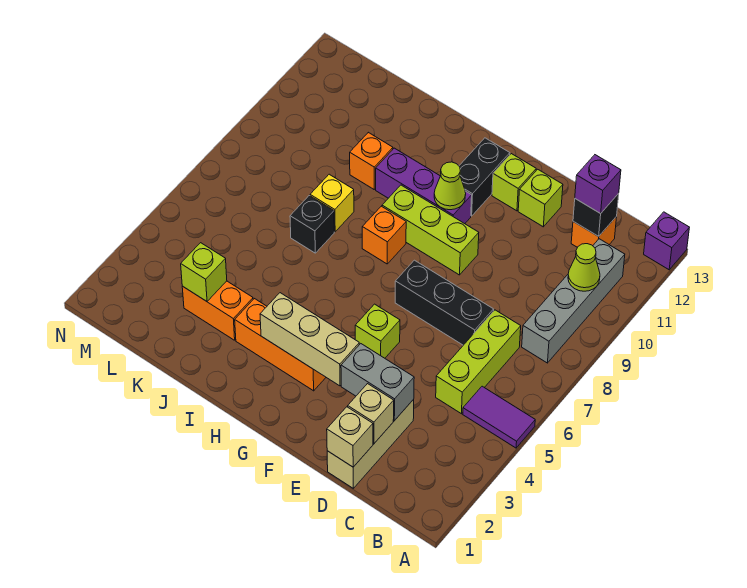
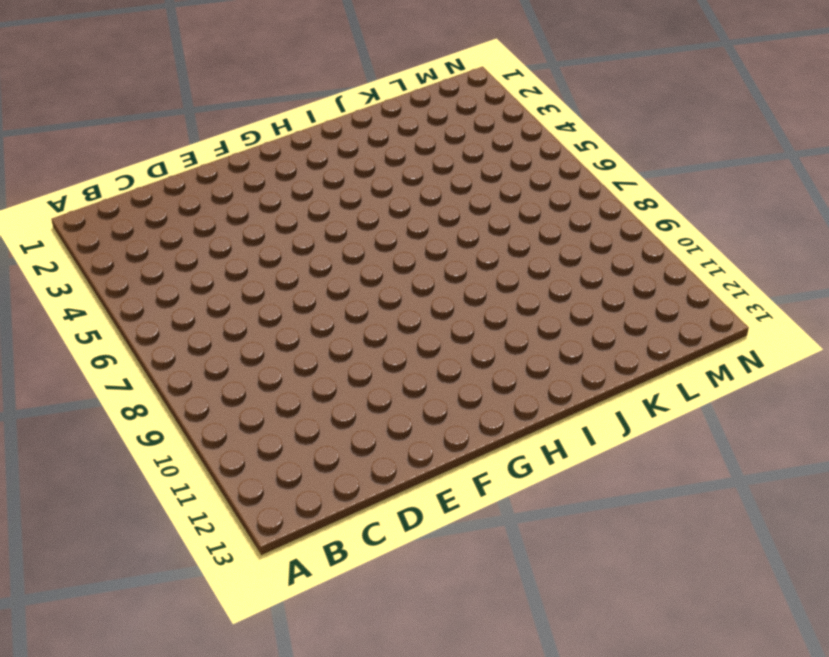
none -> purple tile A5:B5 level 1
none -> purple brick A13 level 1
none -> grey brick B8:B11 level 1

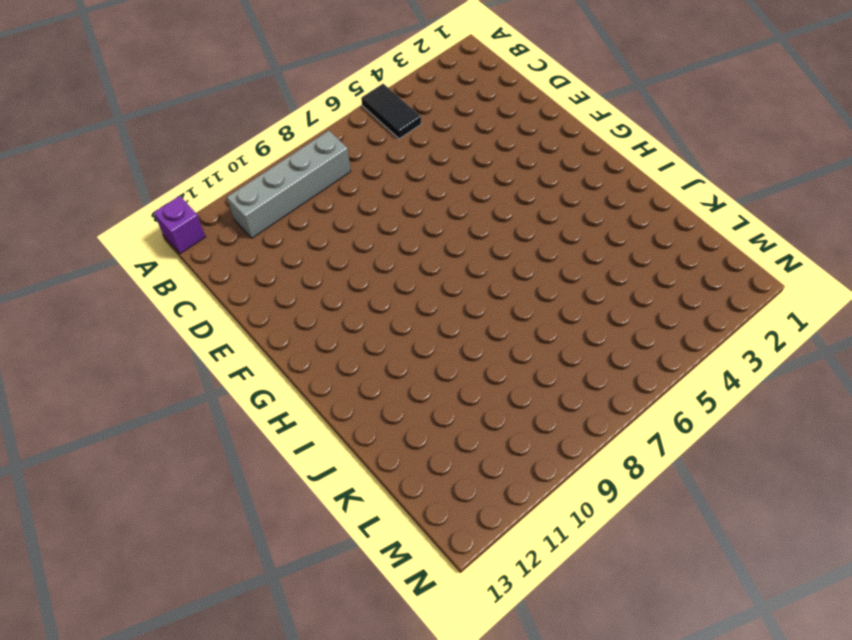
black tile A5:B5 level 1 -> purple tile A5:B5 level 1
none -> lime brick C5:C7 level 1
none -> orange brick C12 level 1
none -> tan brick D1:D3 level 1

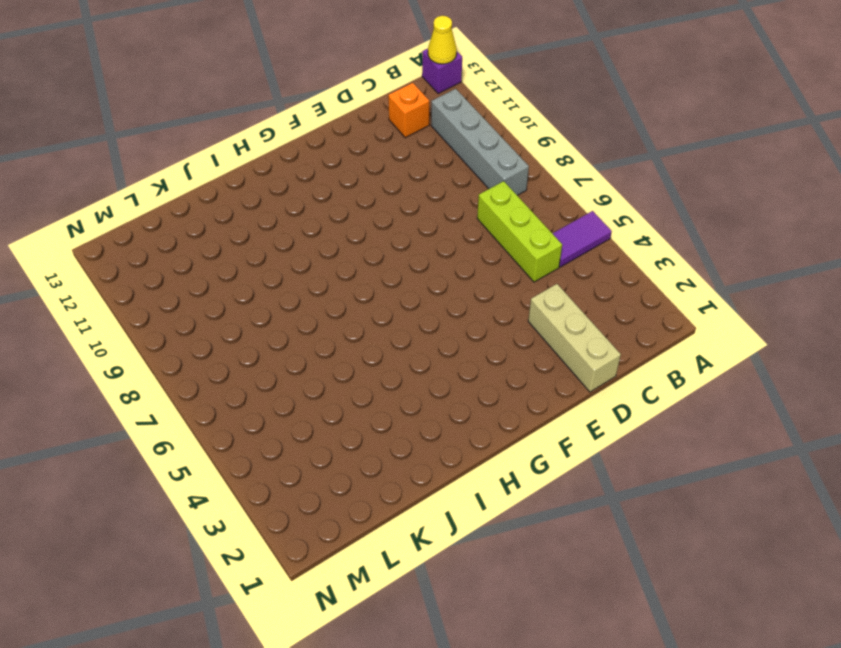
yellow cone A13 level 2 -> none
none -> black brick D7:F7 level 1
none -> lime brick E12 level 1
none -> lime brick F5 level 1

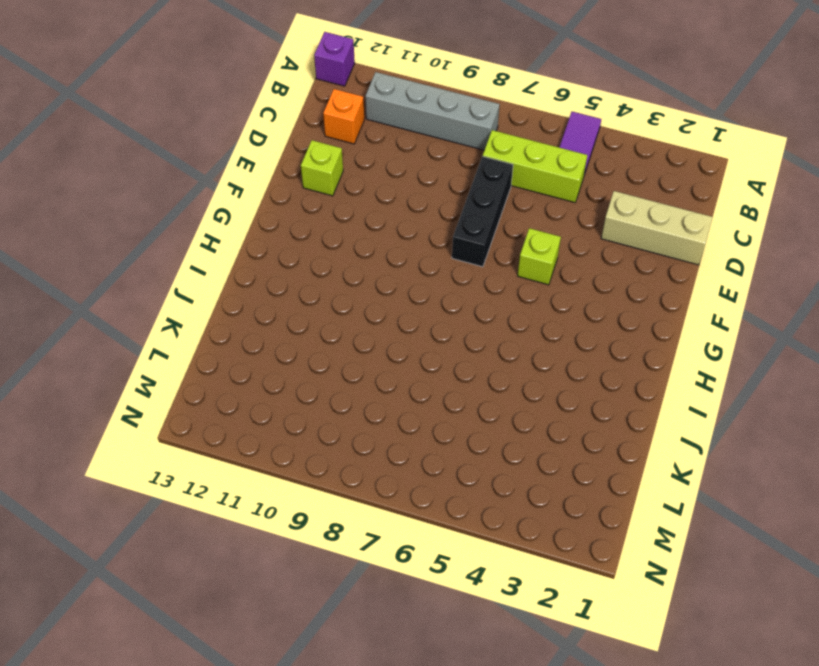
none -> lime brick F9:H9 level 1
none -> lime brick F12 level 1
none -> orange brick G3:I3 level 1

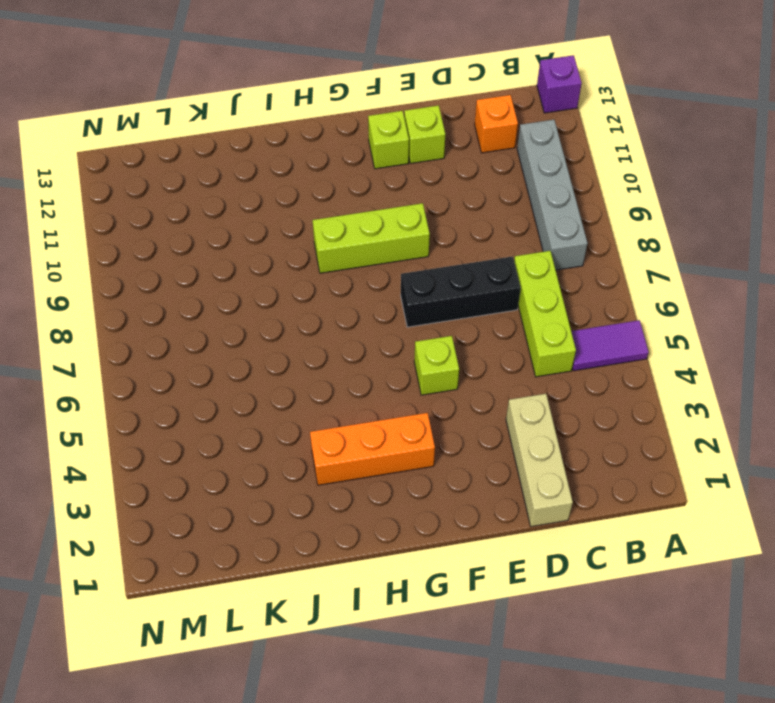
none -> purple brick G10:I10 level 1
none -> black brick G11:G12 level 1
none -> orange brick H8 level 1

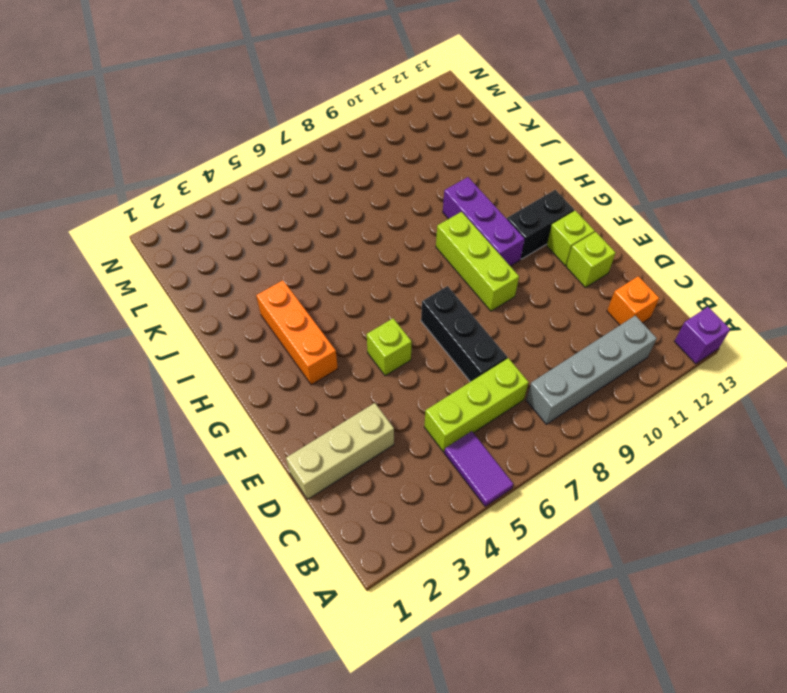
none -> orange brick H8 level 1
none -> orange brick J3:K3 level 1
none -> black brick J7 level 1

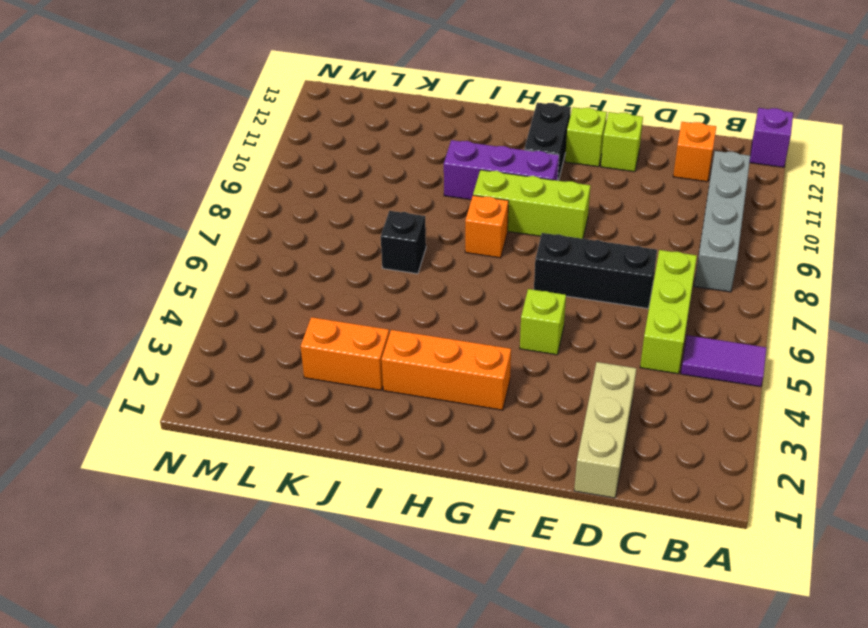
none -> yellow brick J8 level 1
none -> orange brick J10 level 1
none -> lime cone B10 level 2

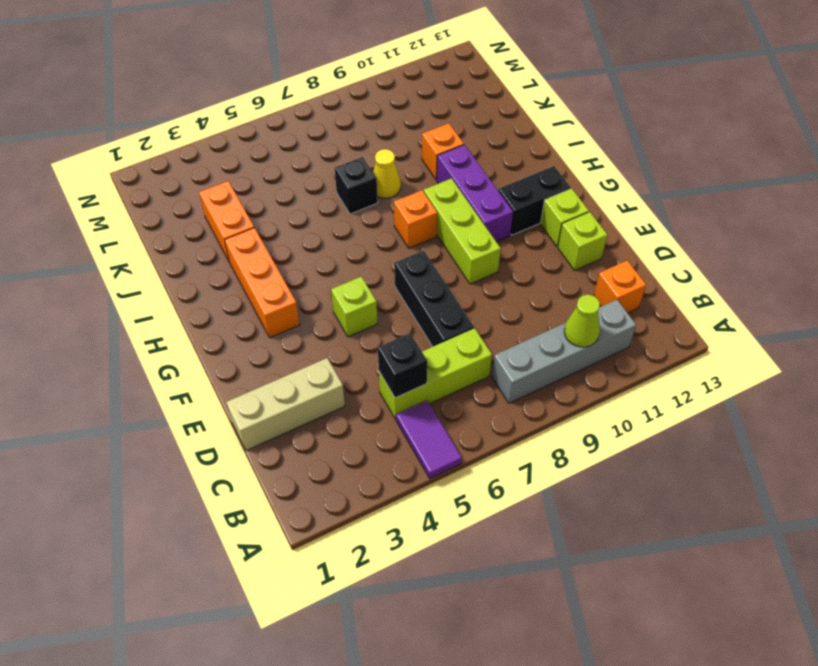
black brick C5 level 2 -> black brick C12 level 2
yellow cone J8 level 1 -> yellow brick J8 level 1
none -> purple brick A13 level 1
none -> tan brick D1 level 2
none -> tan brick D2 level 2

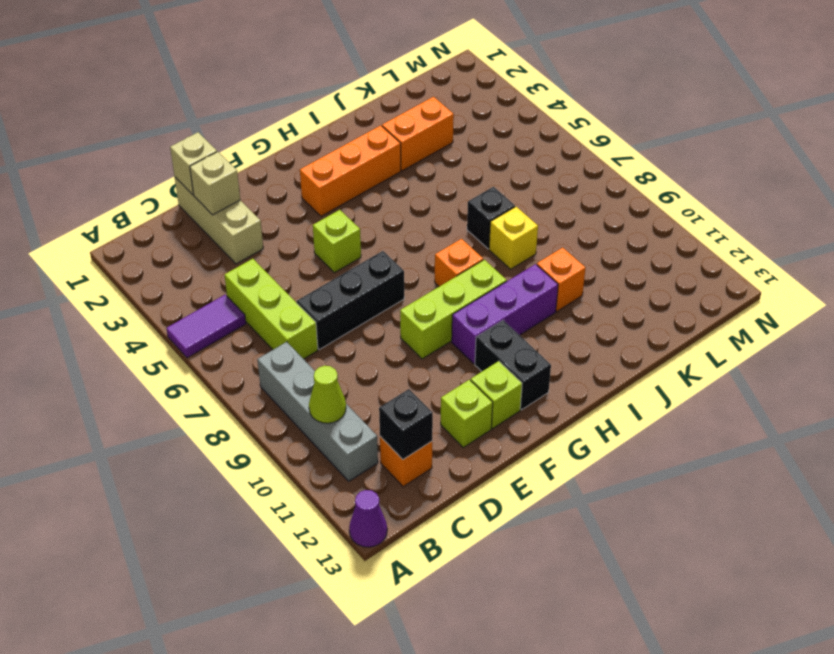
purple cone A13 level 1 -> purple brick A13 level 1
none -> grey brick D3:E3 level 2
none -> tan brick F3:H3 level 2
none -> lime cone G10 level 2

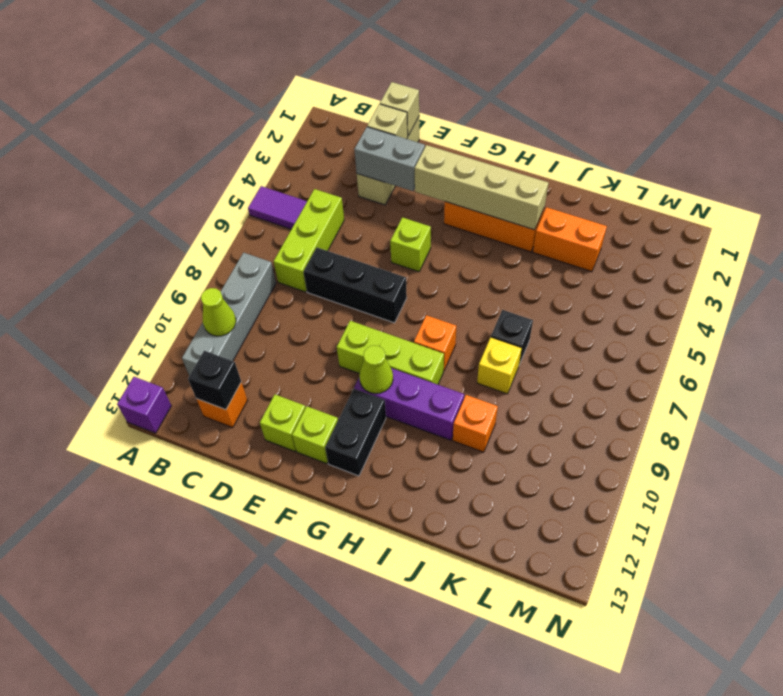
tan brick F3:I3 level 2 -> tan brick F3:H3 level 2
none -> lime brick K3 level 2
none -> purple brick C12 level 3

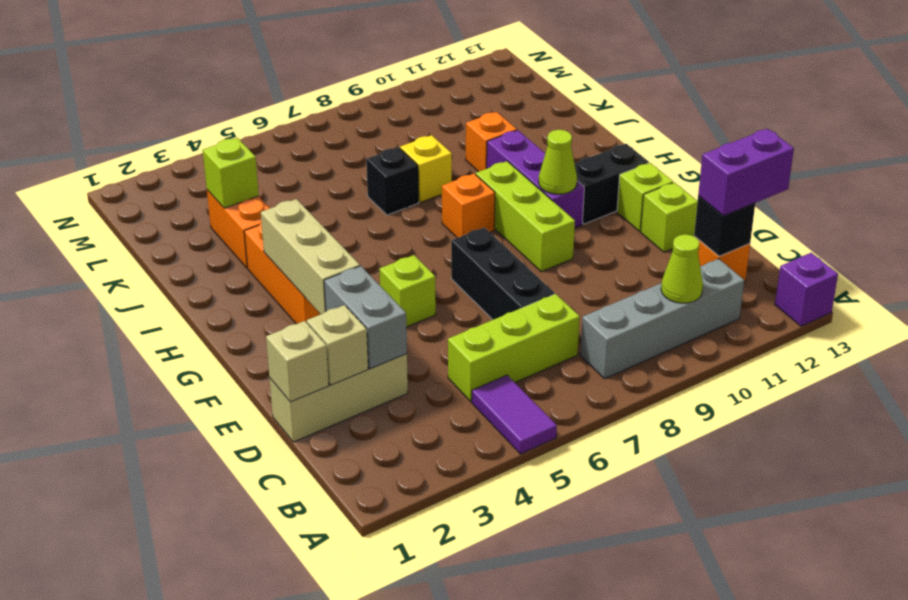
purple brick C12:C13 level 3 -> purple brick C12 level 3

